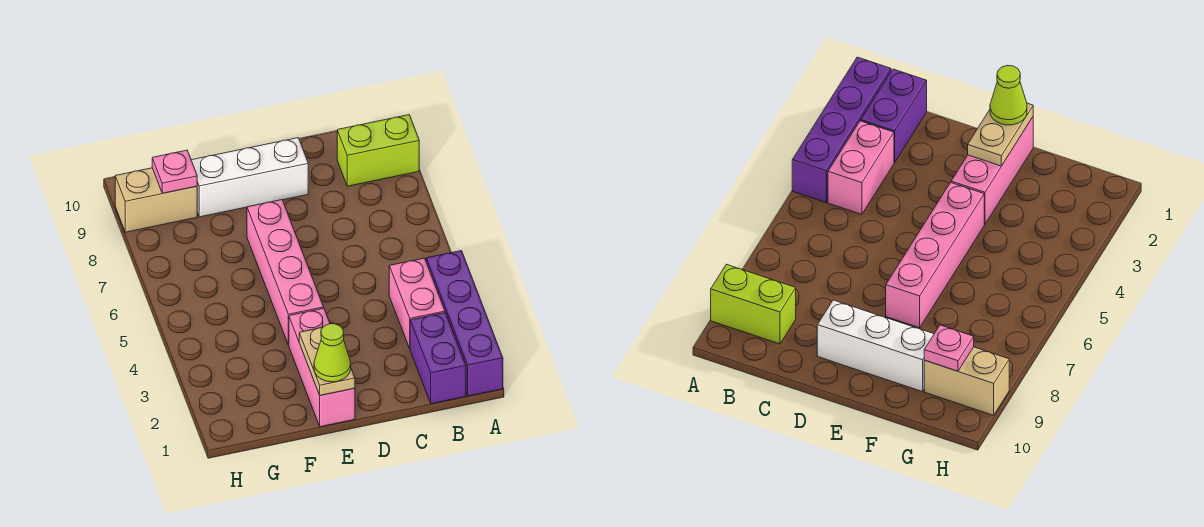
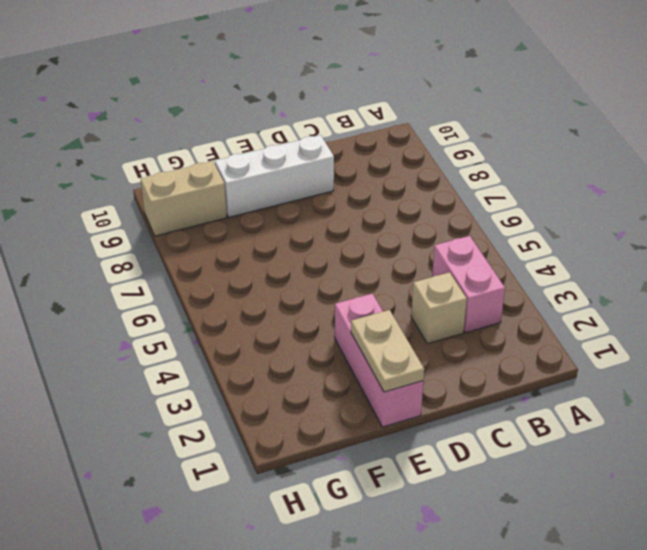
tan brick C3 level 1 -> none
none -> purple brick A1:A4 level 1
none -> lime brick A9:B9 level 1

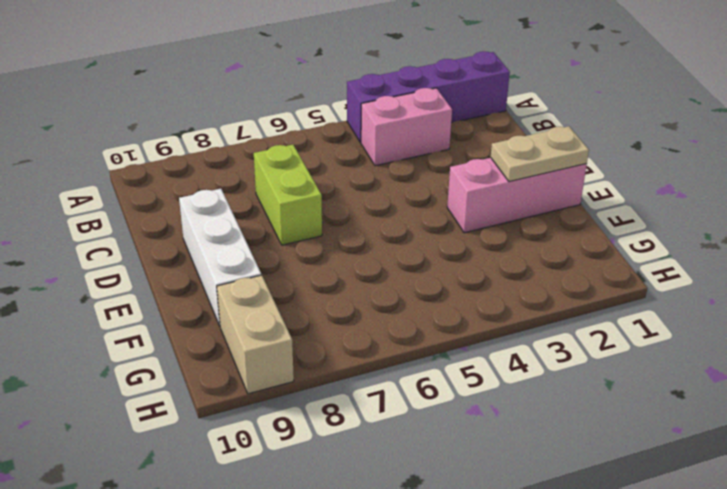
lime brick C7:D7 level 1 -> lime brick A9:B9 level 1
none -> purple brick B1:B2 level 1
none -> pink brick E4:E7 level 1

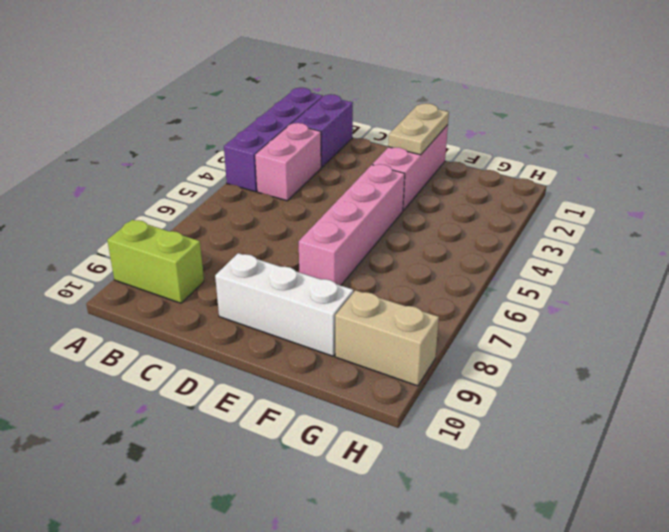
none -> pink plate G9 level 2
none -> lime cone E1 level 3

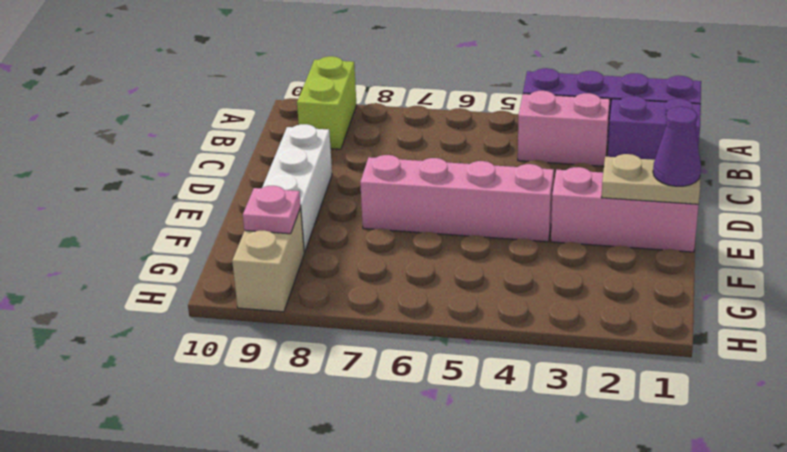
purple cone E1 level 3 -> lime cone E1 level 3

